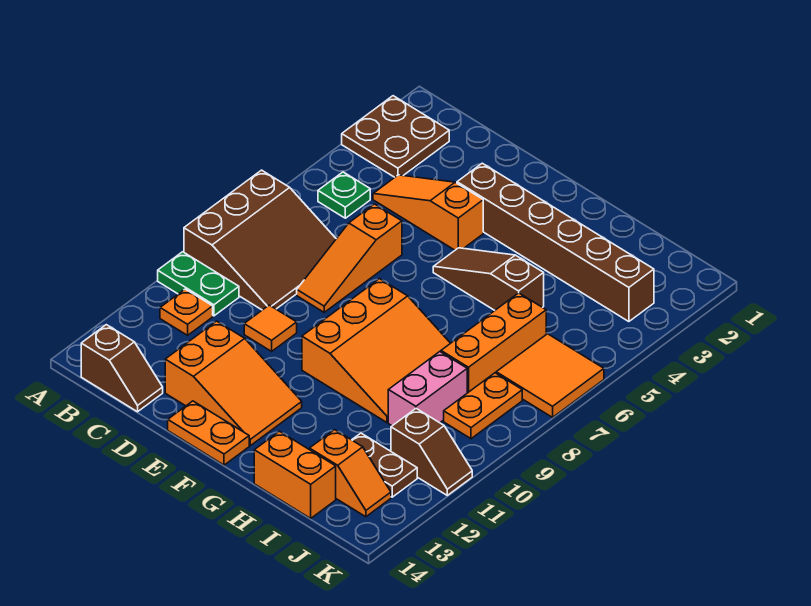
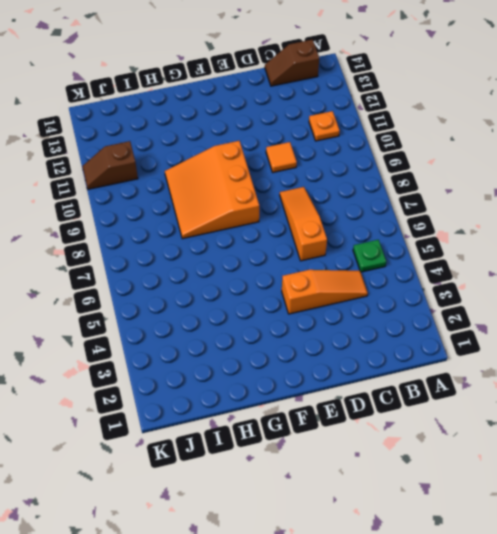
none -> brown plate A2:B3 level 1
none -> brown slope A7:C9 level 1 top A
none -> green plate A10:B10 level 1

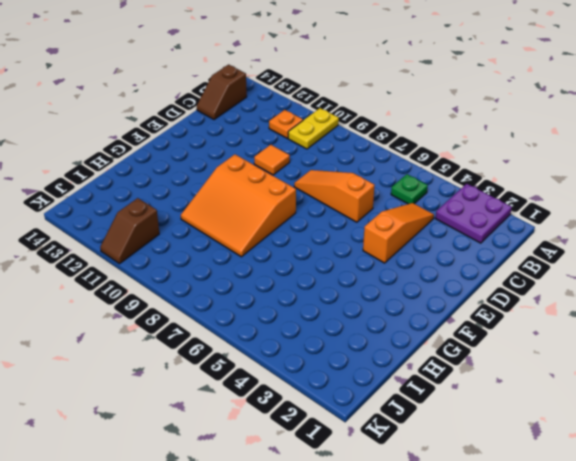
purple plate A2:B3 level 1 -> brown plate A2:B3 level 1
yellow plate A10:B10 level 1 -> green plate A10:B10 level 1
none -> brown slope A7:C9 level 1 top A
none -> orange slope D12:F13 level 1 top D
none -> brown brick E3:J3 level 1

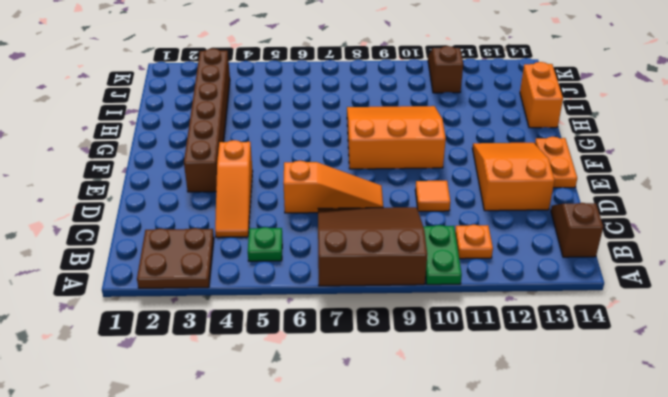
none -> brown slope F5:H5 level 1 top H
none -> orange brick I6:I8 level 1
none -> pink brick I9:I10 level 1

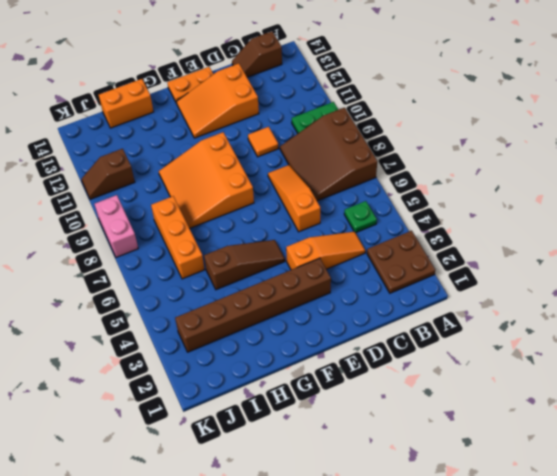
pink brick K8:K9 level 1 -> pink brick I9:I10 level 1
none -> orange plate B11 level 1
none -> brown plate I12:J12 level 1
none -> orange slope I13:J13 level 1 top I

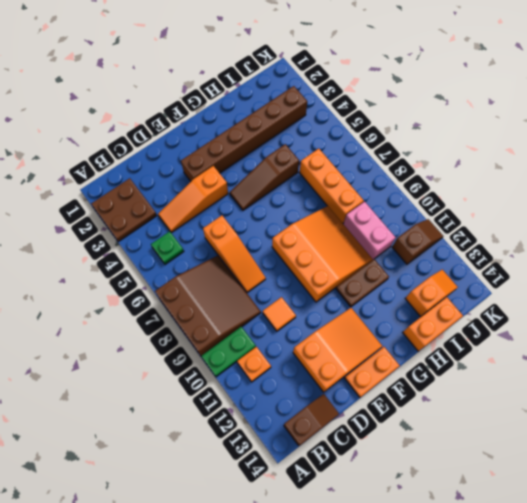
brown plate G11:H11 level 1 -> brown plate I12:J12 level 1
none -> orange tile J6:K7 level 1
none -> orange plate J8:J9 level 1

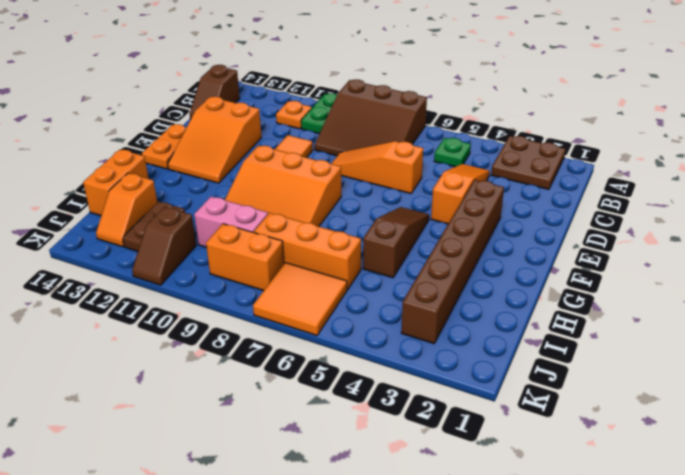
orange brick J8:J9 level 1 -> orange plate J8:J9 level 1

